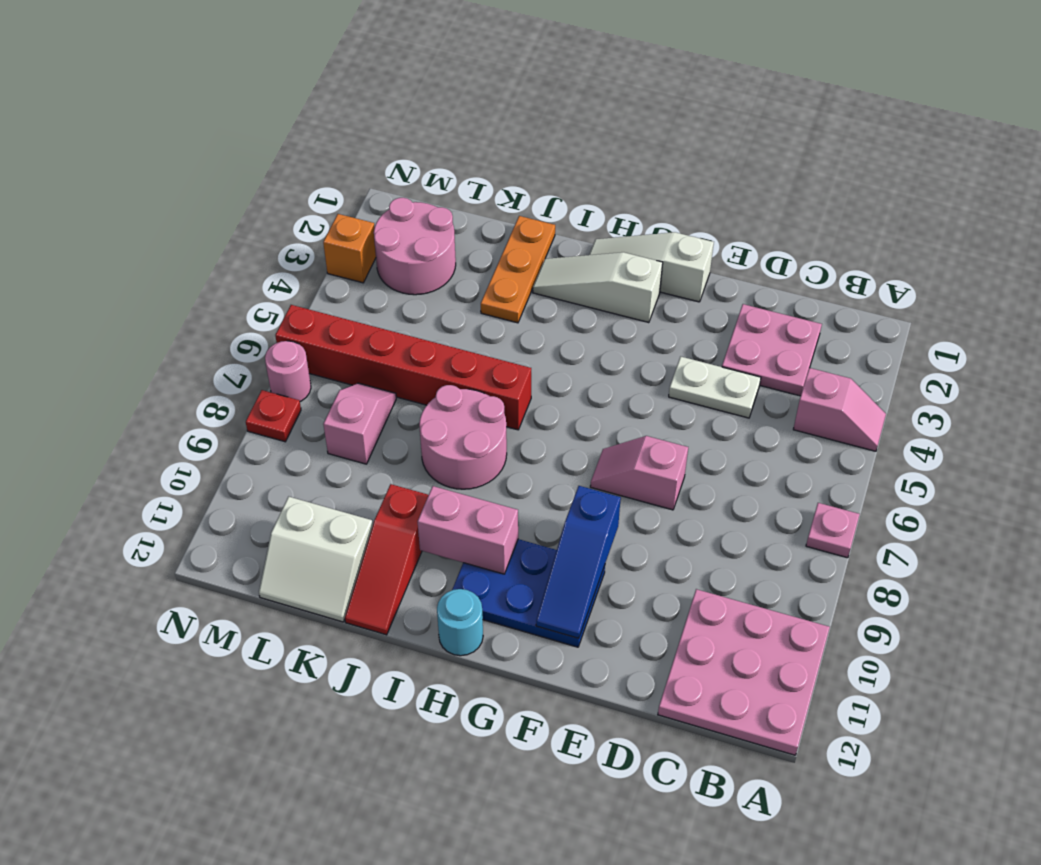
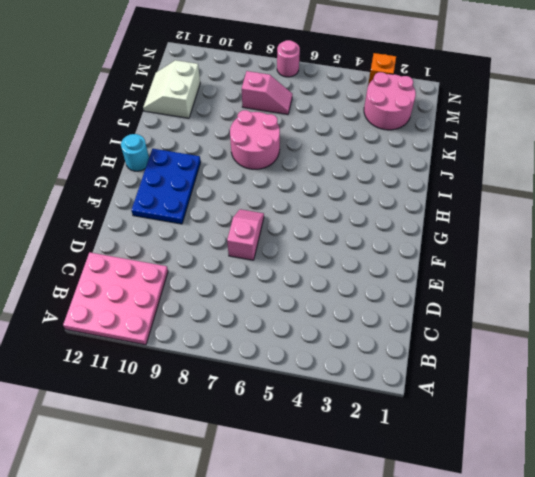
none -> pink slope A4:B4 level 1 top B
none -> pink plate A7 level 1
none -> pink plate C2:D3 level 1

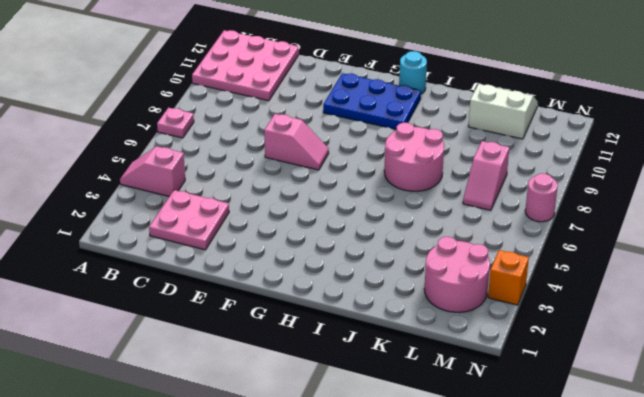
none -> white plate D4:E4 level 1
none -> white slope F1:H1 level 1 top F
none -> white slope G2:I2 level 1 top G

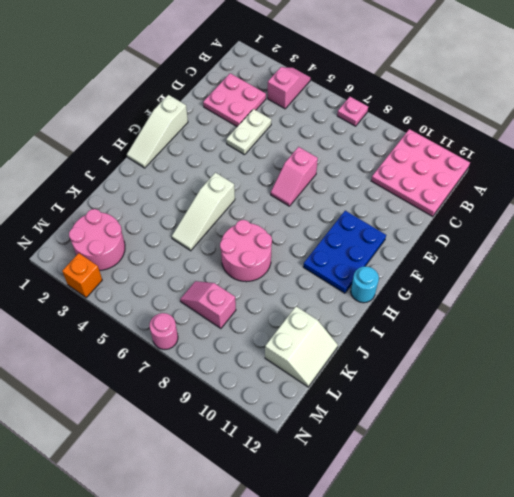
white slope H5:J5 level 1 top H -> white slope G2:I2 level 1 top G
none -> red brick I6:N6 level 1
none -> orange plate J1:J3 level 1
none -> red slope J10:J12 level 1 top 10

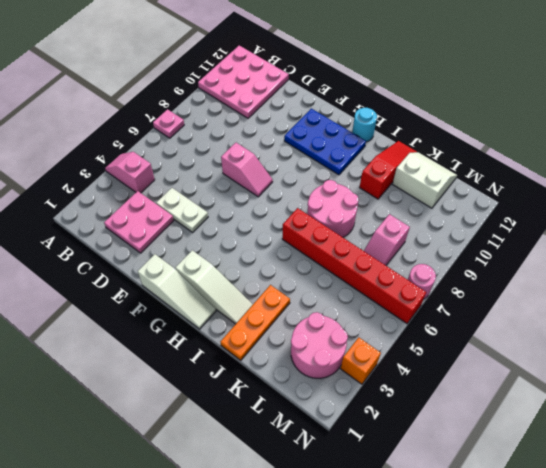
none -> red plate N8 level 1
none -> blue slope F9:F11 level 2 top 9
none -> pink brick H10:I10 level 2

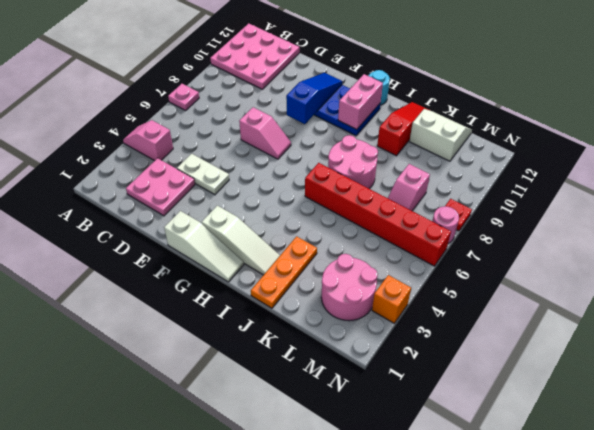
pink brick H10:H11 level 2 -> pink brick H10:I10 level 2

